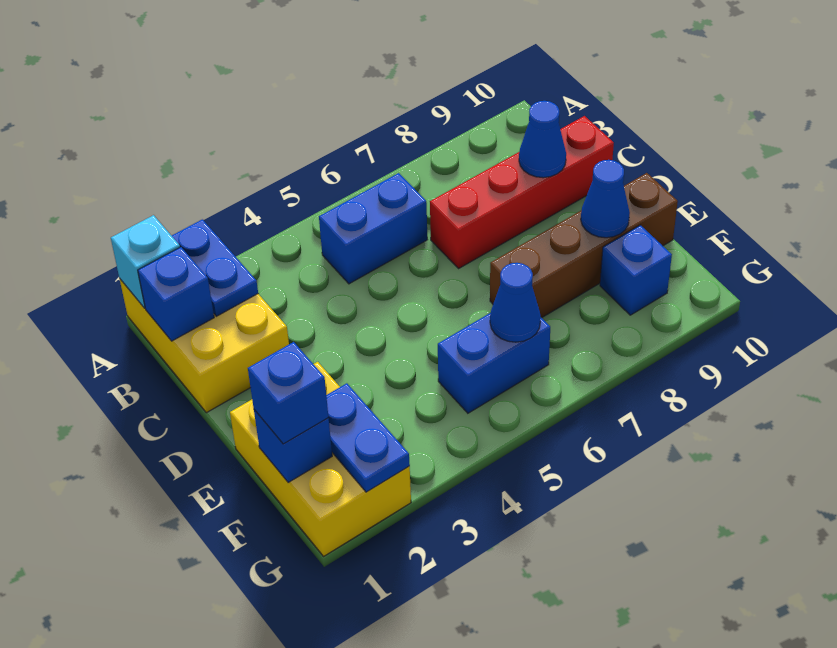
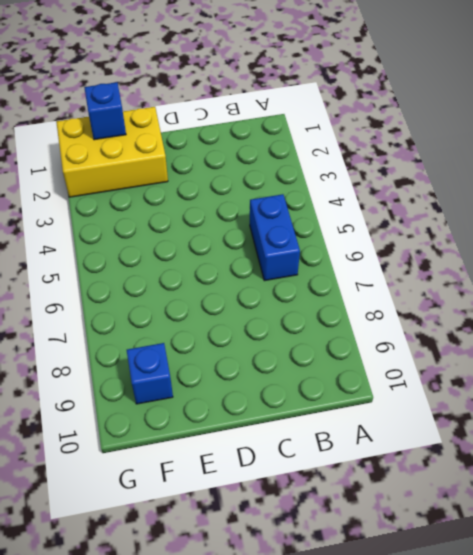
none -> yellow brick A1:C2 level 1
none -> red brick C7:C10 level 1
none -> brown brick E7:E10 level 1

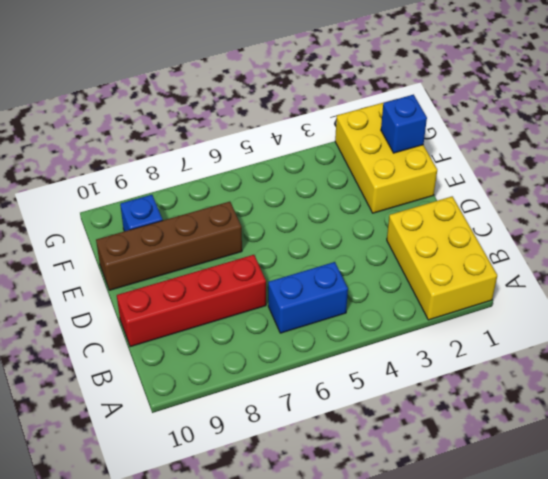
none -> blue brick F5:F6 level 1
none -> cyan brick A1 level 2
none -> blue plate A2:B2 level 2

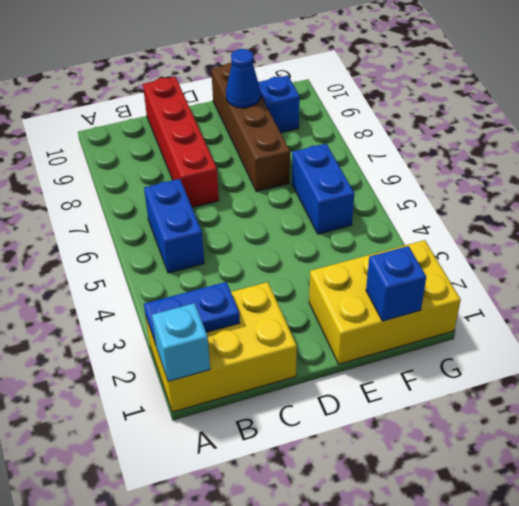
none -> blue brick B1 level 2
none -> blue cone C9 level 2
none -> blue plate F2:G2 level 2

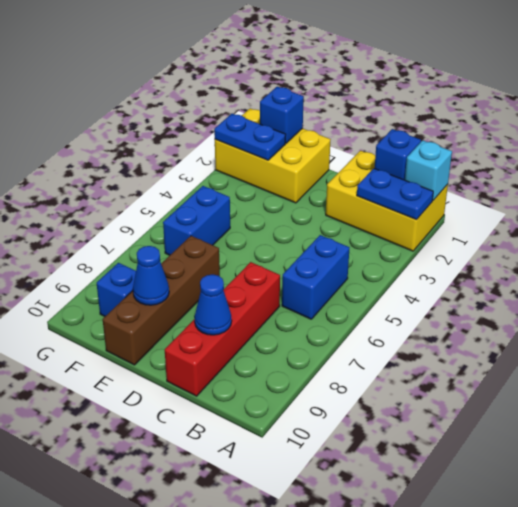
none -> blue cone F6 level 2
none -> blue brick F1 level 3

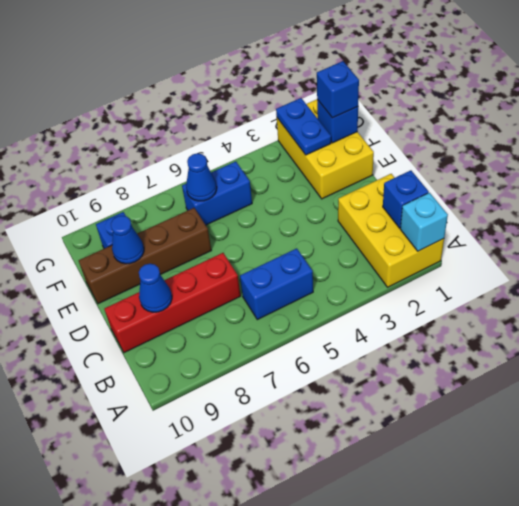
none -> blue plate A2:B2 level 2

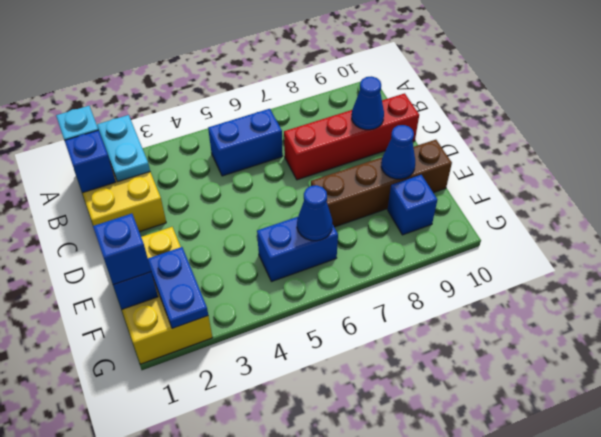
cyan plate A2:B2 level 2 -> blue plate A2:B2 level 2

